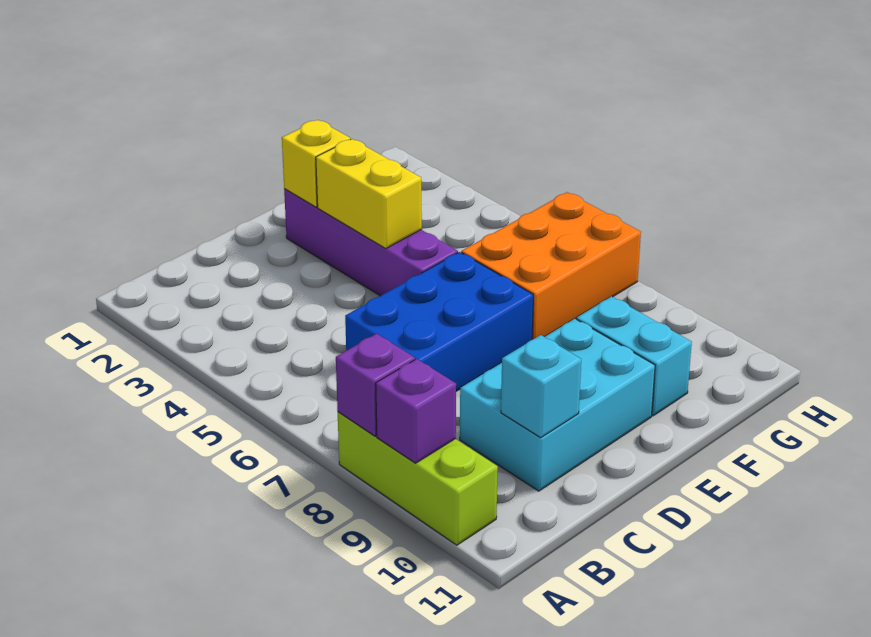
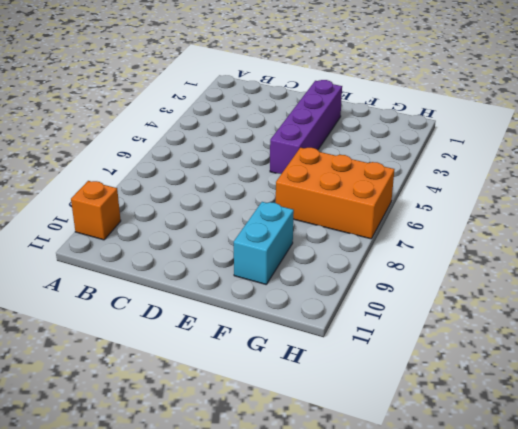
orange brick A10 level 1 -> lime brick A8:A10 level 1
none -> blue brick C6:E7 level 1
none -> cyan brick C9:E10 level 1

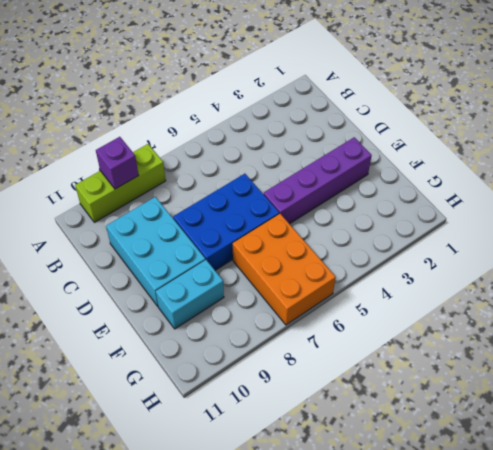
blue brick D6:E8 level 1 -> blue brick C6:E7 level 1
none -> purple brick A8 level 2
none -> cyan brick C10 level 2

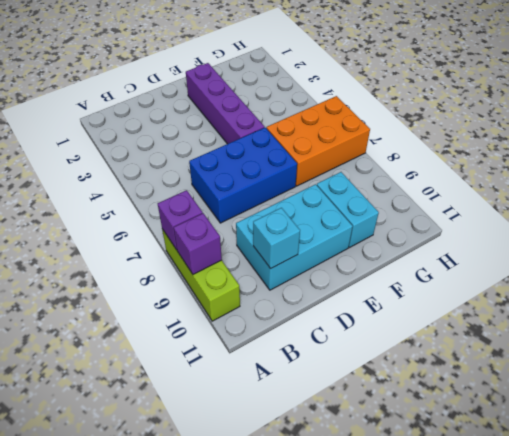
none -> yellow brick E2 level 2
none -> yellow brick E3:E4 level 2

